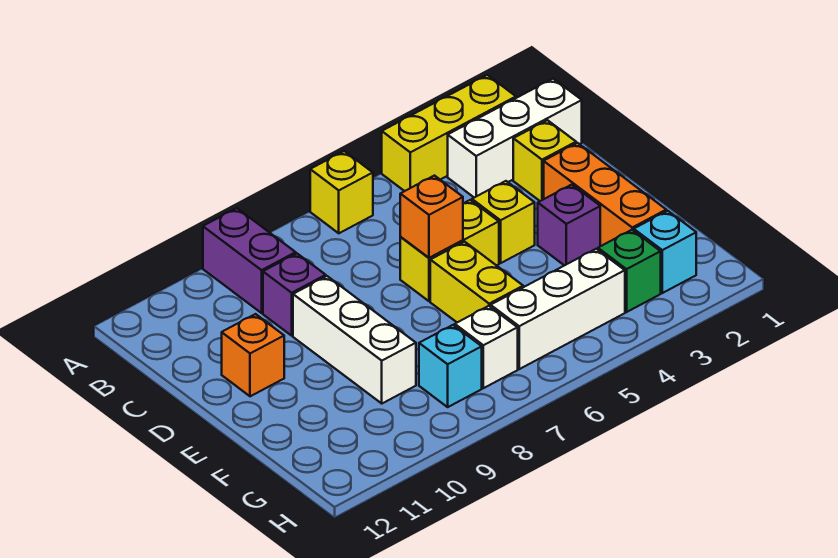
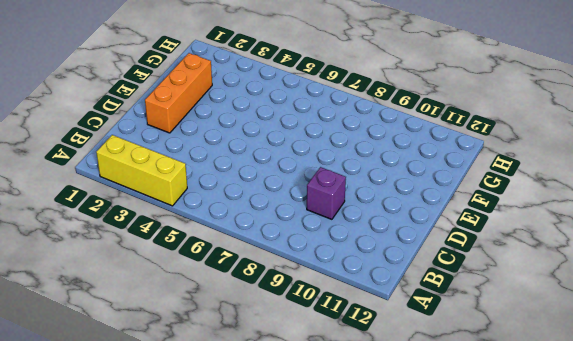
none -> yellow brick A6 level 1
none -> purple brick A9:B9 level 1
none -> white brick B1:B3 level 1

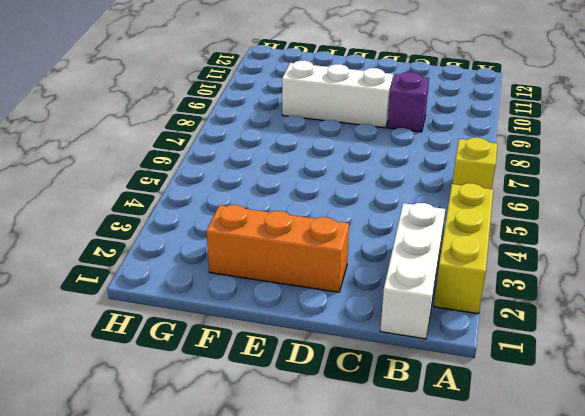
none -> purple brick A9:B9 level 1
none -> yellow brick C2 level 1
none -> yellow brick D4 level 1

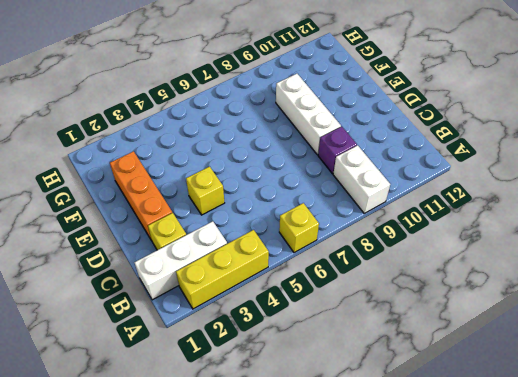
white brick A9:B9 level 1 -> purple brick A9:B9 level 1
none -> yellow brick D5:D6 level 1
none -> orange brick D11 level 1
none -> purple brick E3 level 1

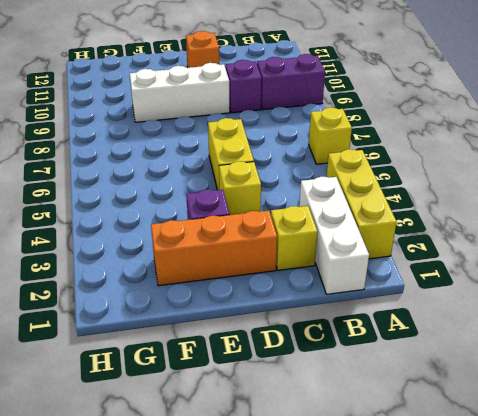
none -> yellow brick E6:F6 level 1
none -> cyan brick G2 level 1
none -> green brick G3 level 1

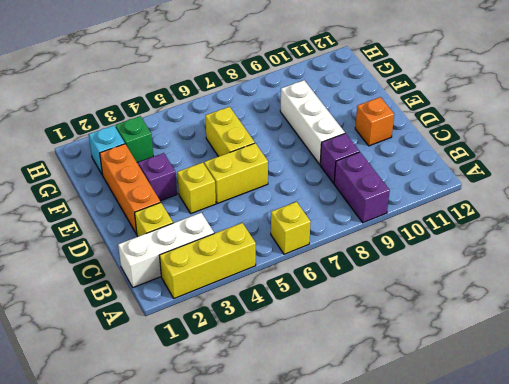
none -> white brick G4:G6 level 1
none -> white brick G7 level 1
none -> cyan brick G8 level 1

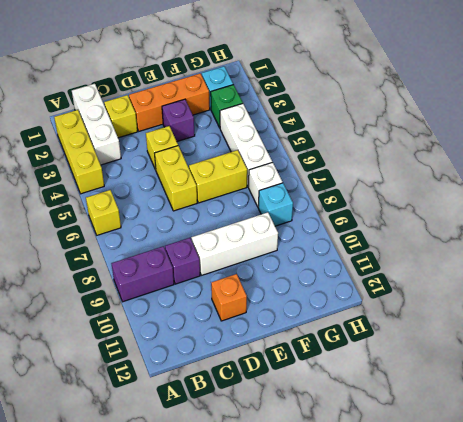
none -> orange brick D6 level 2

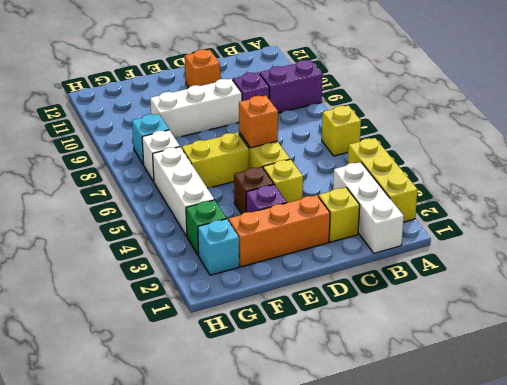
brown brick E4 level 1 -> none

